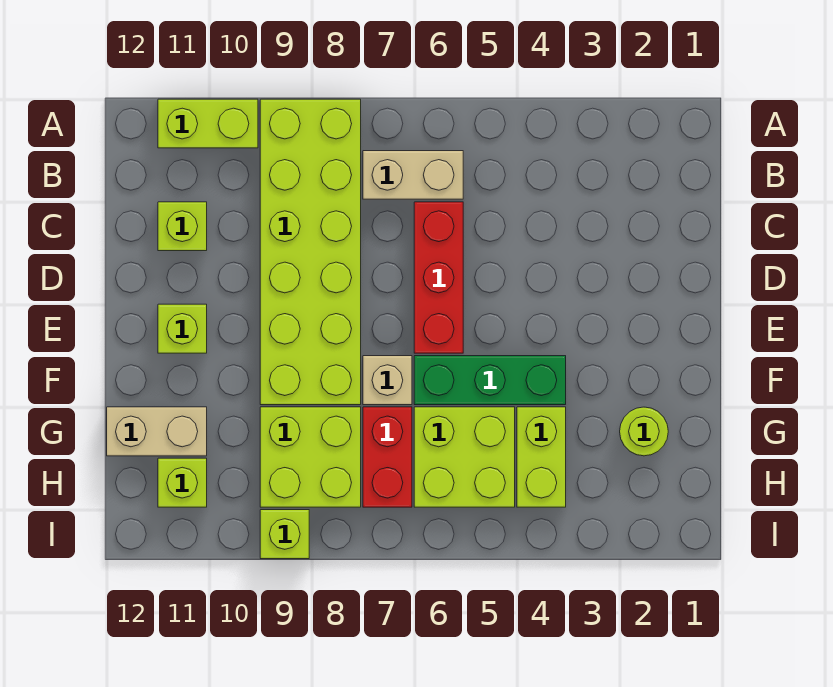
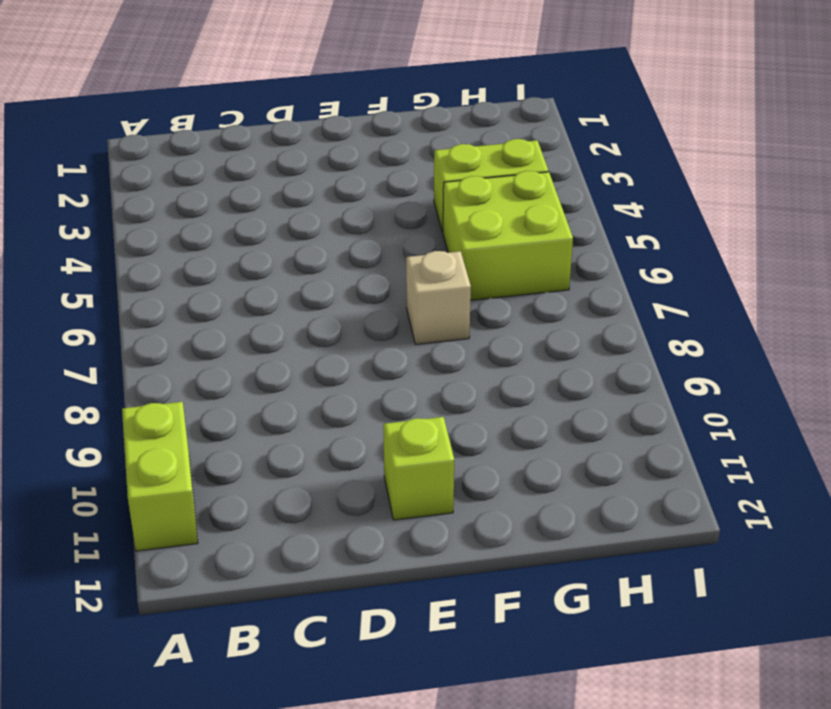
none -> lime brick A8:F9 level 1
none -> tan brick B6:B7 level 1
none -> red brick C6:E6 level 1

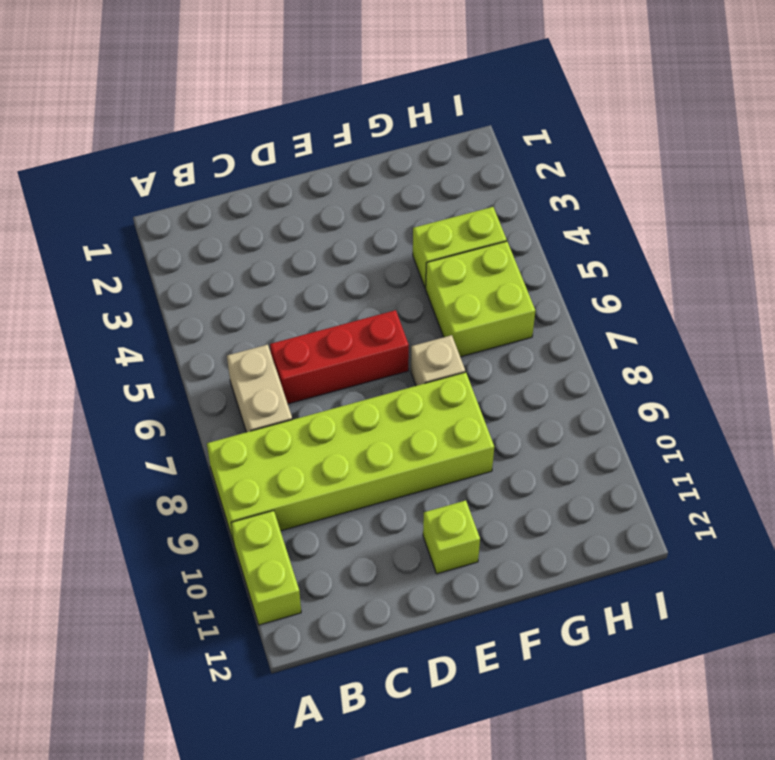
none -> lime brick C11 level 1
none -> green brick F4:F6 level 1
none -> lime round brick G2 level 1

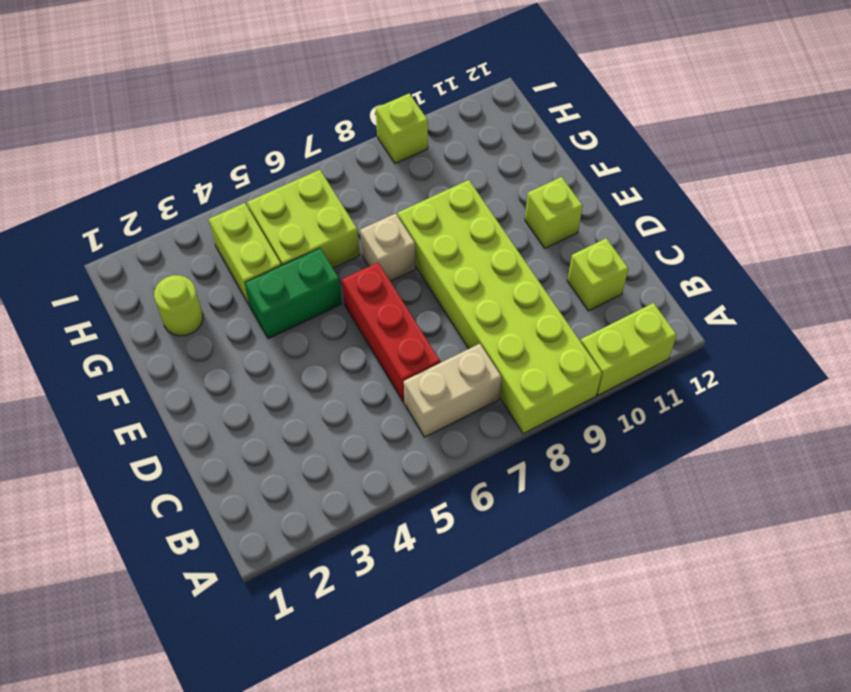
green brick F4:F5 level 1 -> green brick F4:F6 level 1
none -> red brick G7:H7 level 1
none -> lime brick G8:H9 level 1
none -> tan brick G11:G12 level 1

